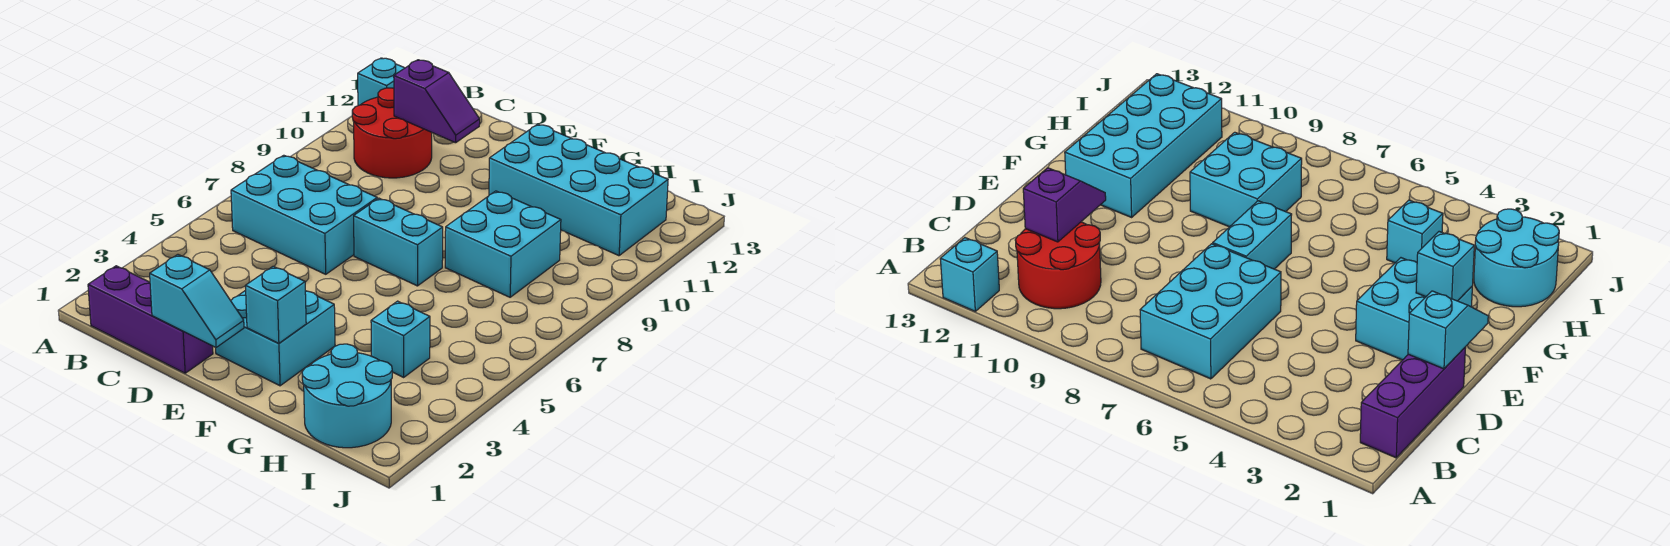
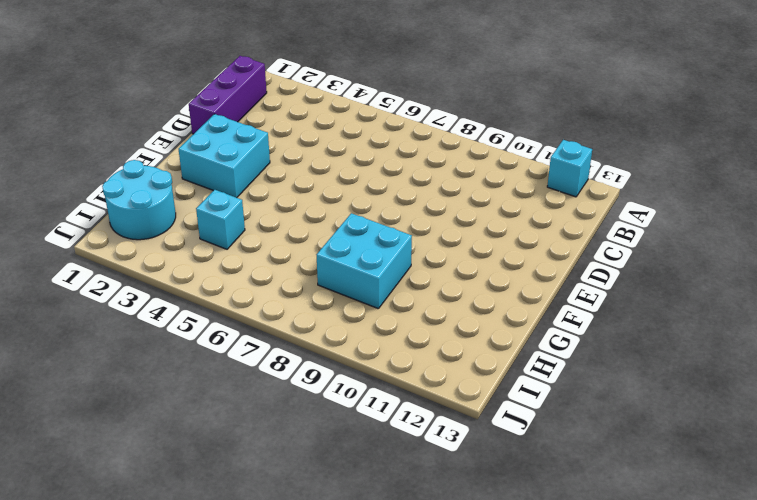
none -> cyan brick B6:D7 level 1
none -> red round brick B10:C11 level 1
none -> cyan brick E7:F7 level 1

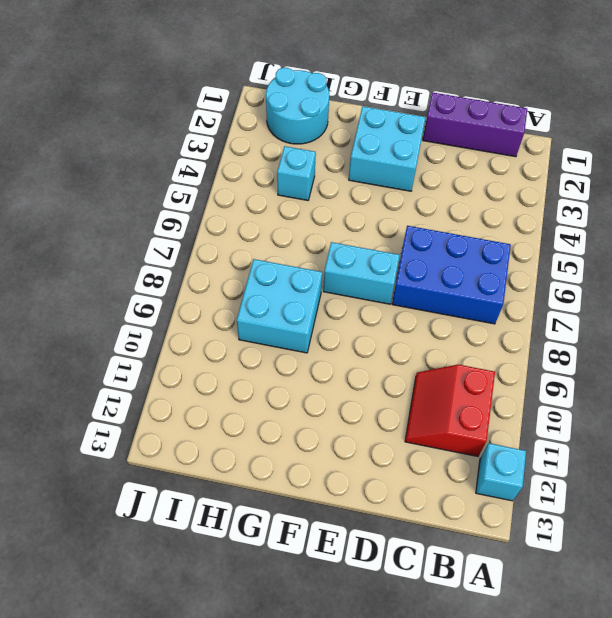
blue brick B6:D7 level 1 -> cyan brick B6:D7 level 1
red slope B10:C11 level 1 top B -> red round brick B10:C11 level 1
none -> cyan brick F11:I12 level 1
none -> purple slope C11:D11 level 2 top C
none -> cyan slope D1:E1 level 2 top D

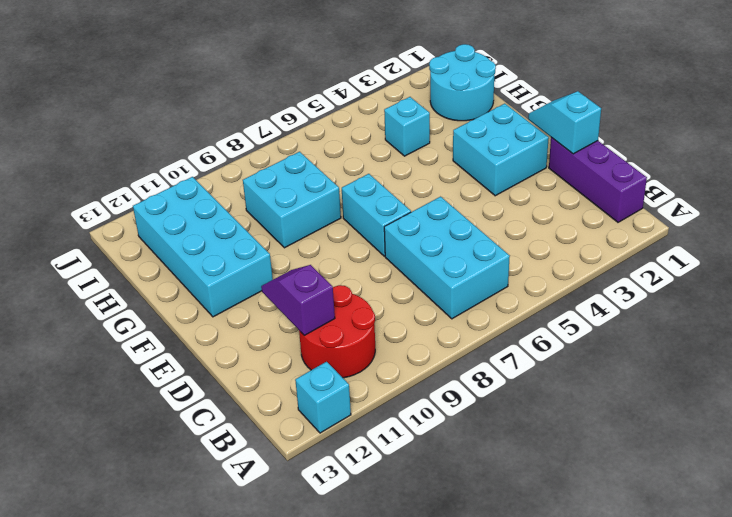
none -> cyan brick F2 level 2

